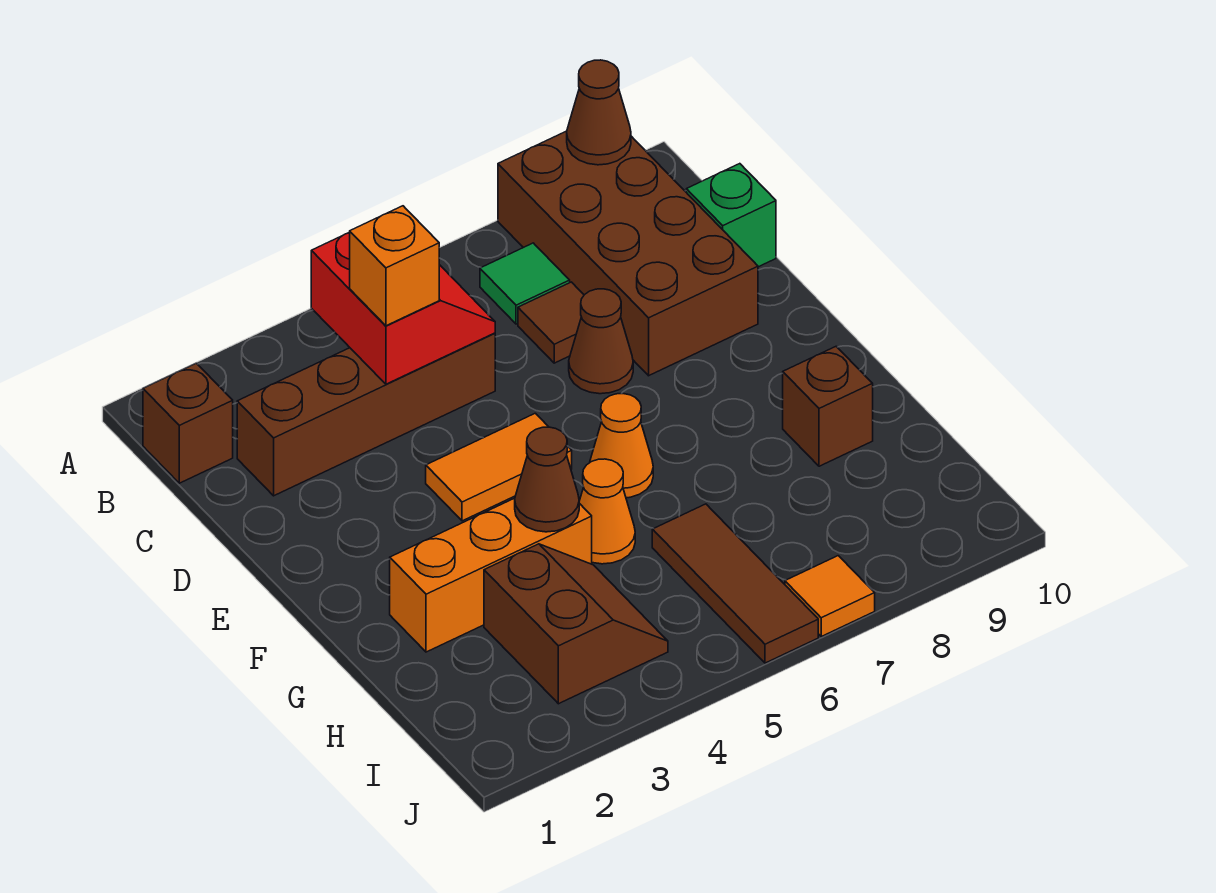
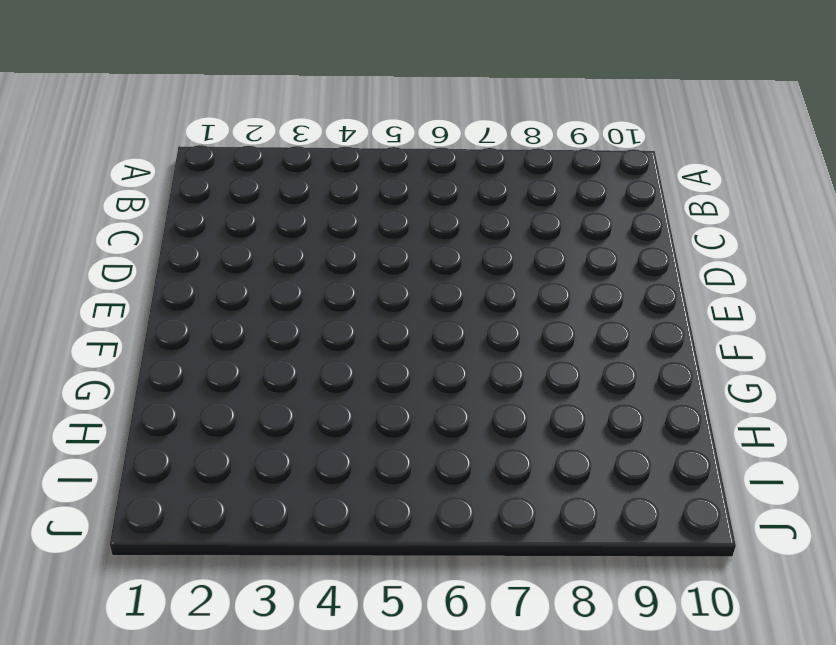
none -> brown brick A8:D9 level 1
none -> brown brick B1 level 1
none -> green tile B7 level 1

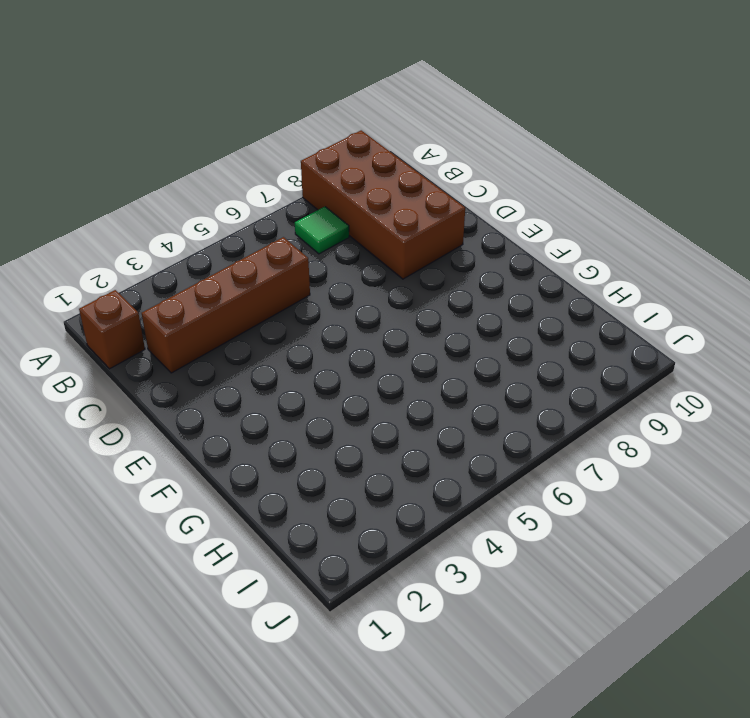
none -> brown tile C7 level 1
none -> green brick C10 level 1
none -> brown cone D7 level 1

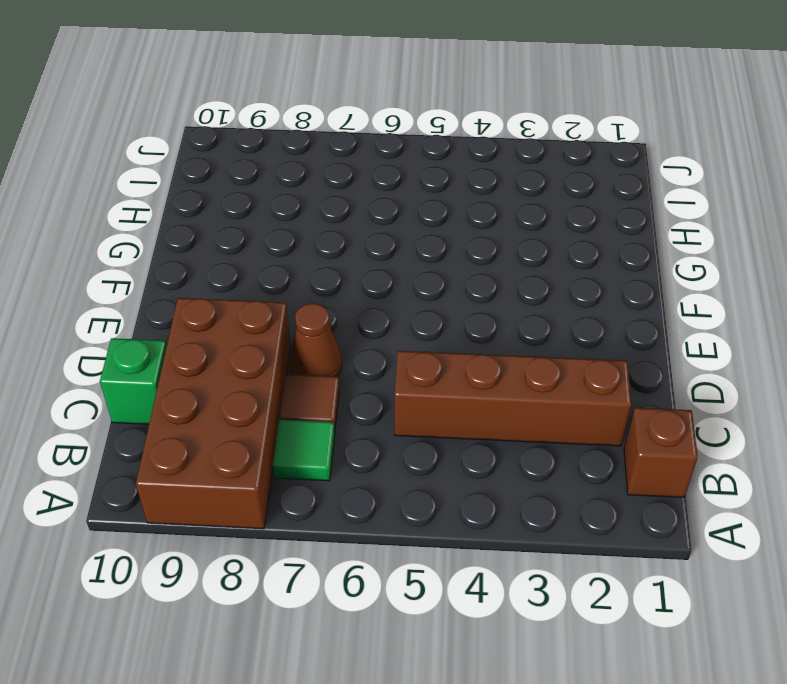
none -> orange tile E4:E5 level 1
none -> orange cone F6 level 1
none -> orange brick G2:G4 level 1

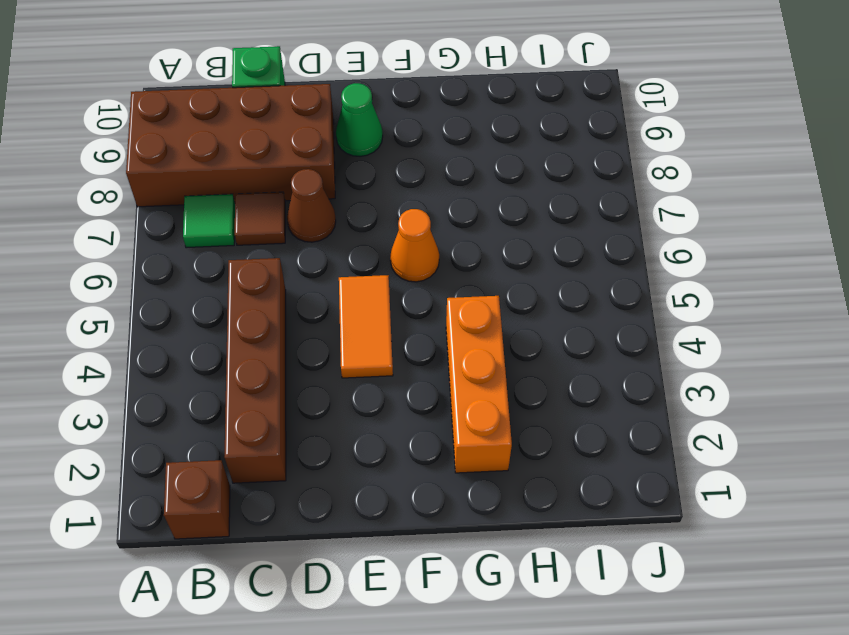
green cone E9 level 1 -> none
none -> orange cone G5 level 1
none -> brown brick G9 level 1
none -> brown slope H3:I4 level 1 top 3

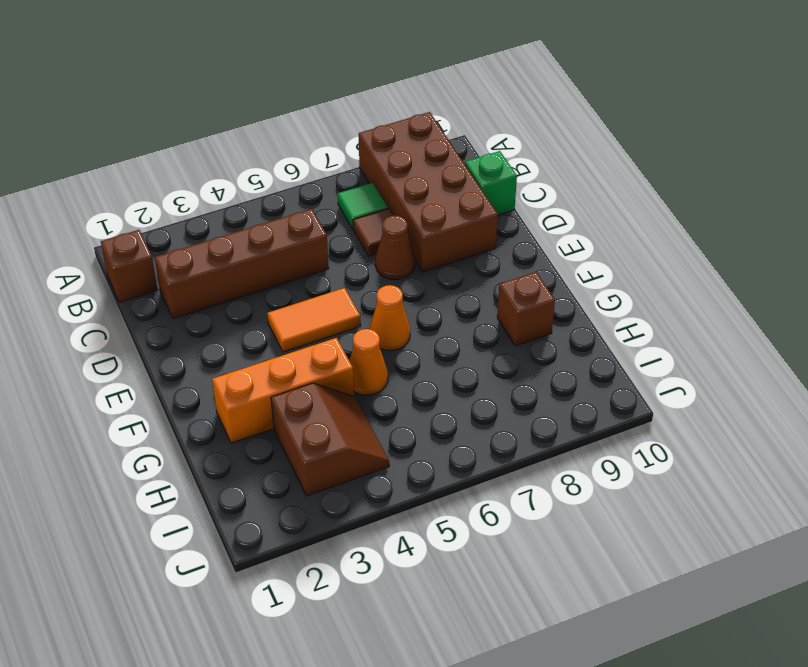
none -> brown tile H6:J6 level 1
none -> orange tile J7 level 1
none -> brown cone A9 level 2

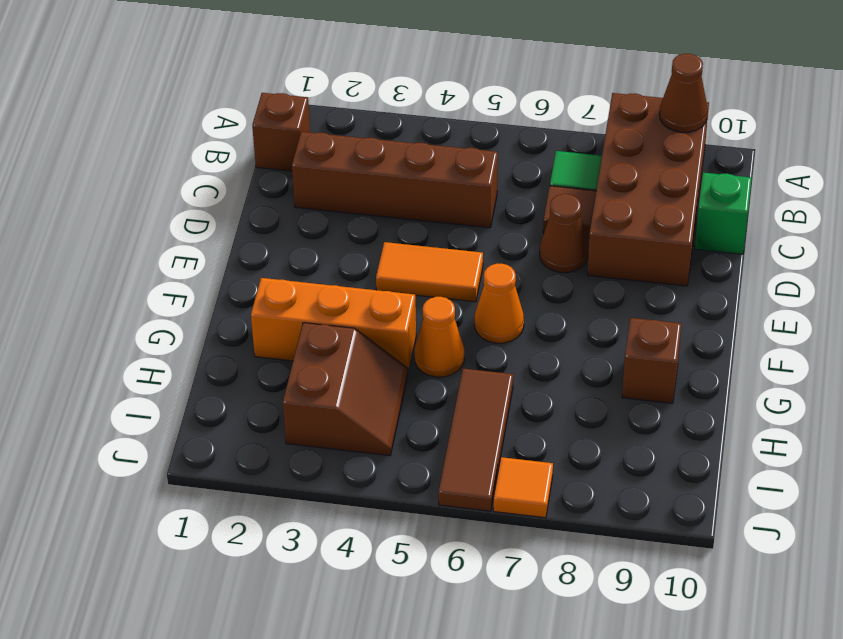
none -> red slope B4:C5 level 2 top 4
none -> brown cone G4 level 2
none -> orange brick C4 level 3

